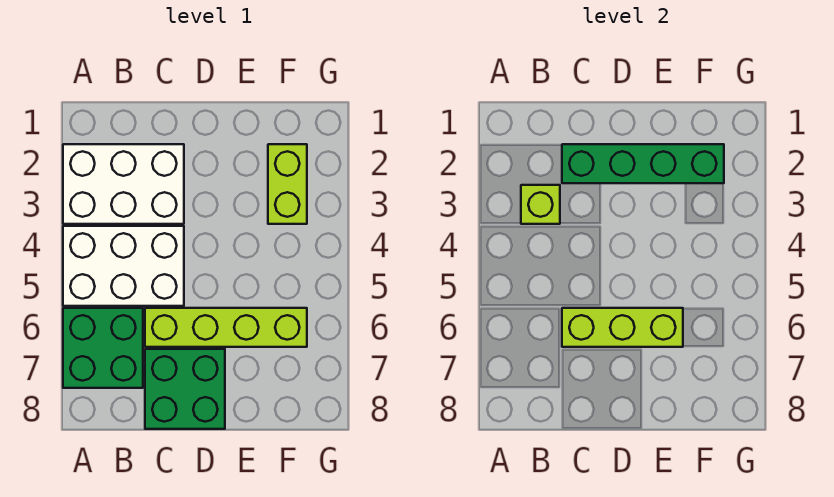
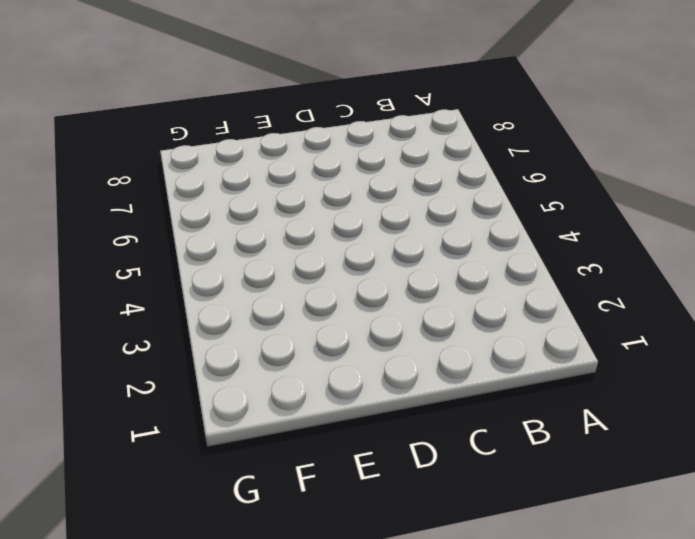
none -> white brick A2:C3 level 1
none -> white brick A4:C5 level 1

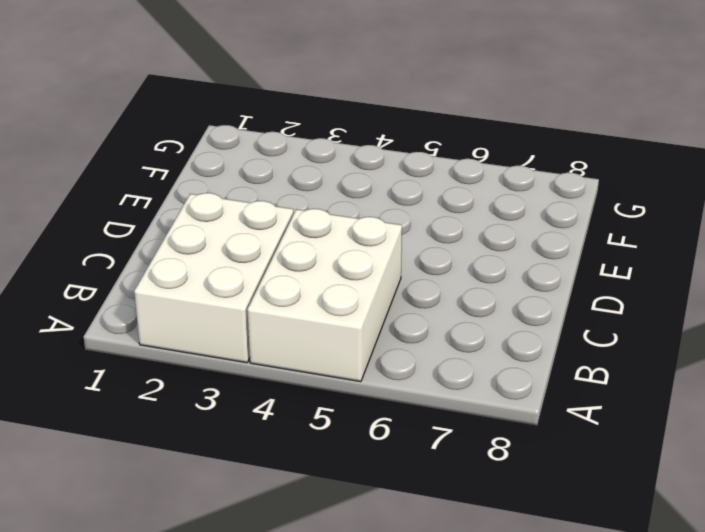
none -> green brick A6:B7 level 1
none -> lime brick C6:F6 level 1

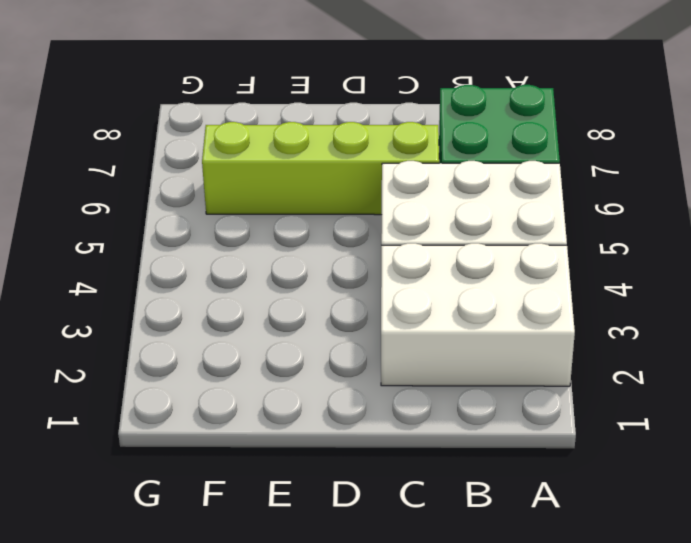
none -> green brick C7:D8 level 1
none -> lime brick F2:F3 level 1

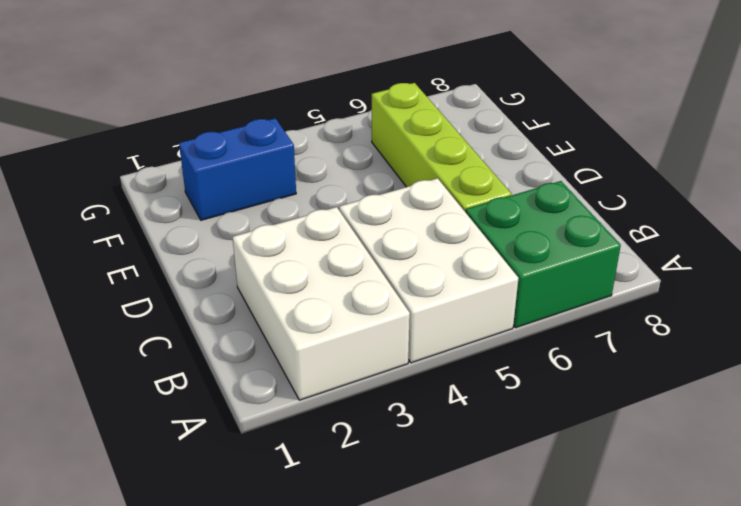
blue brick F2:F3 level 1 -> lime brick F2:F3 level 1
none -> green brick C7:D8 level 1
none -> lime brick B3 level 2

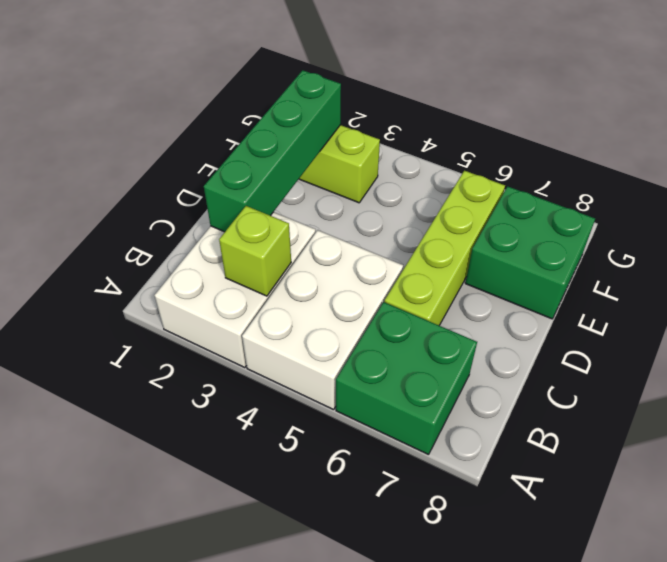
green brick E7:F8 level 1 -> green brick C7:D8 level 1
none -> lime brick C6:E6 level 2

